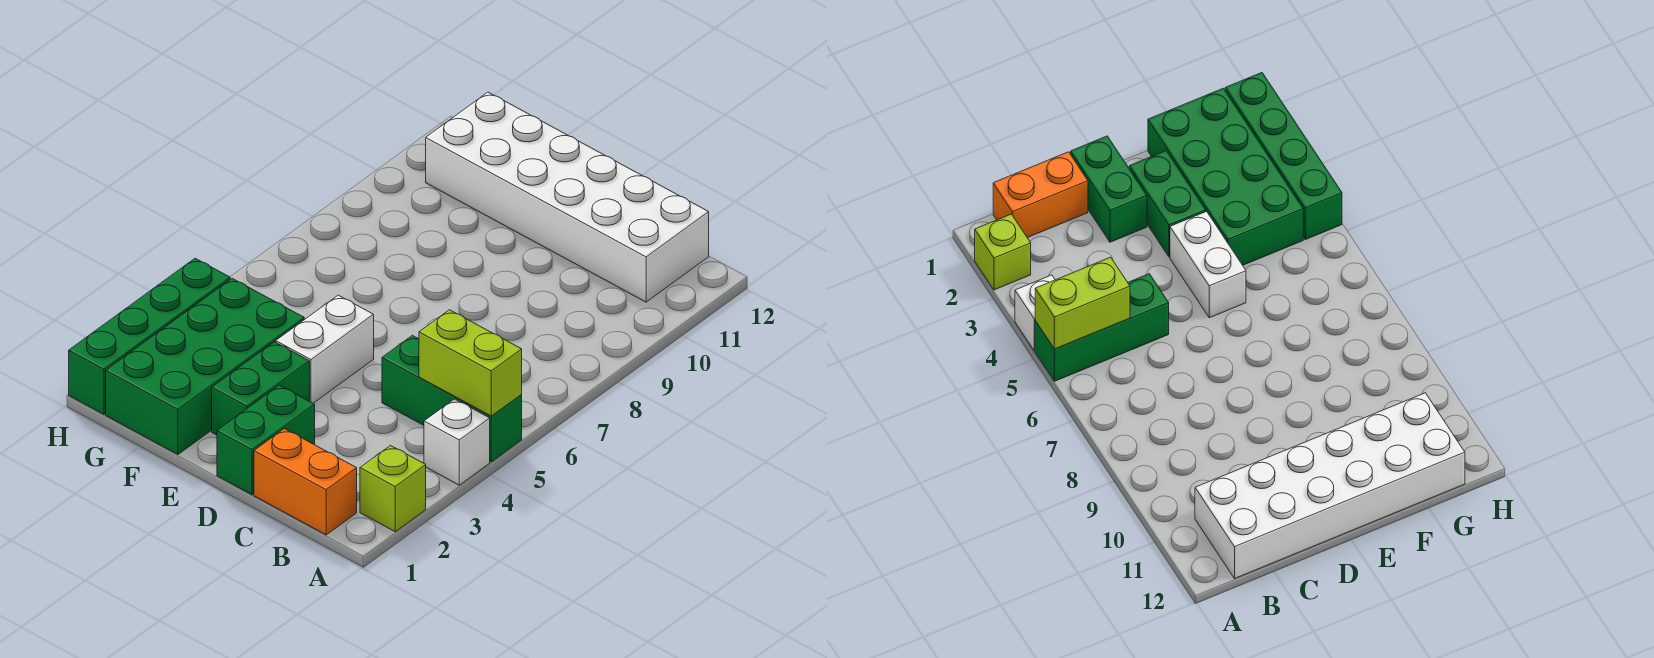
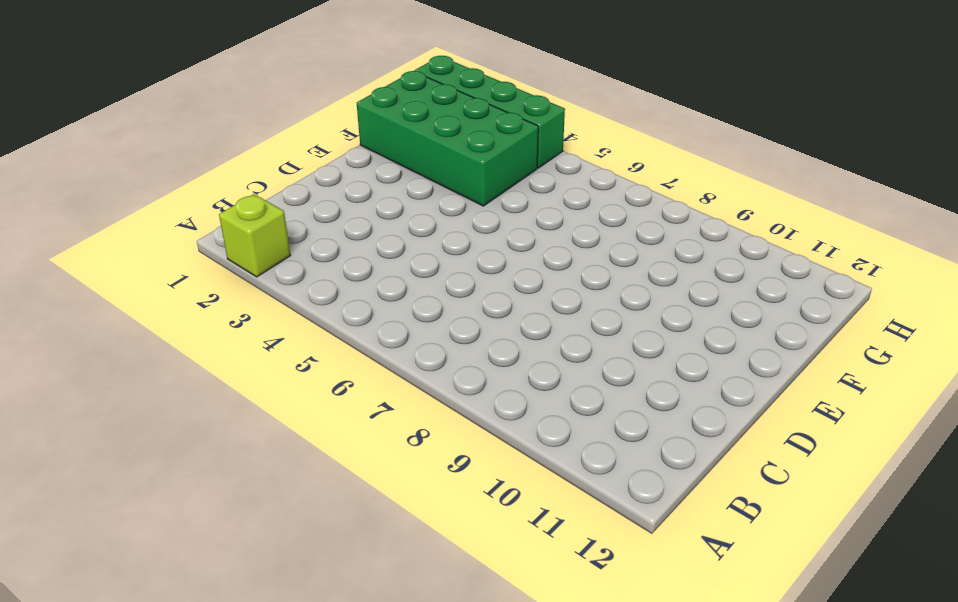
none -> white brick A4 level 1
none -> green brick A5:C5 level 1

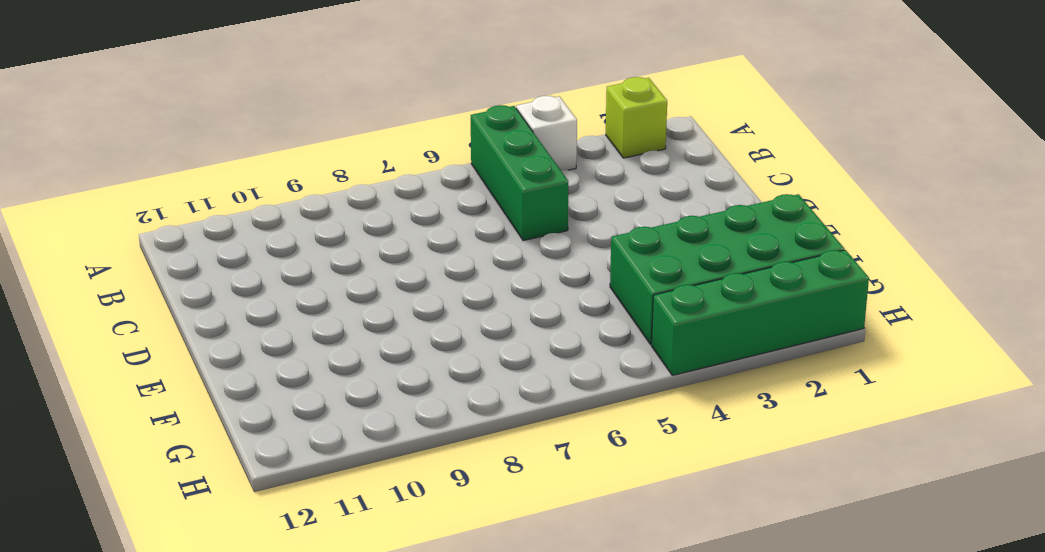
none -> orange brick B1:C1 level 1
none -> white brick B11:G12 level 1

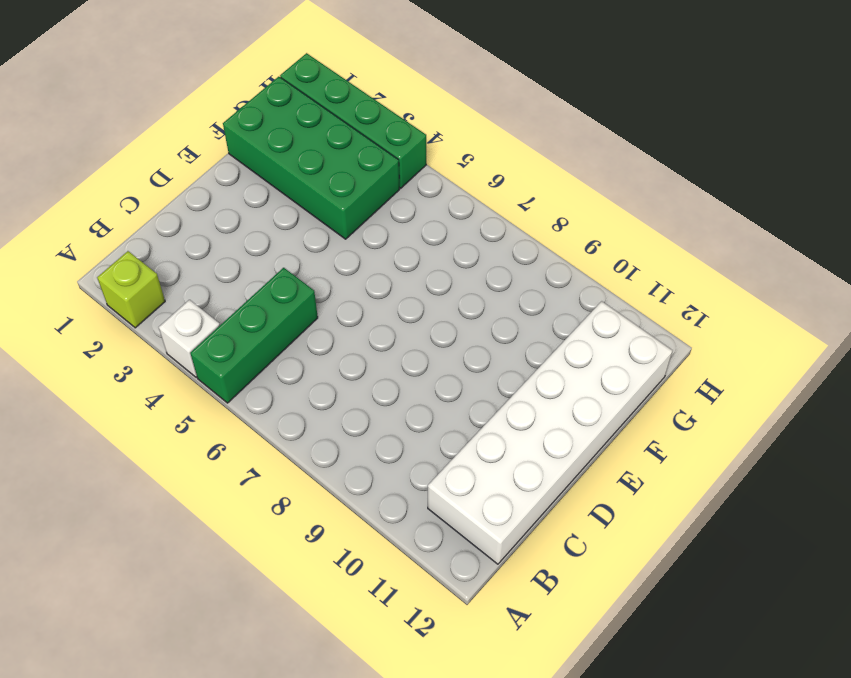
none -> orange brick B1:C1 level 1
none -> green brick D1:D2 level 1

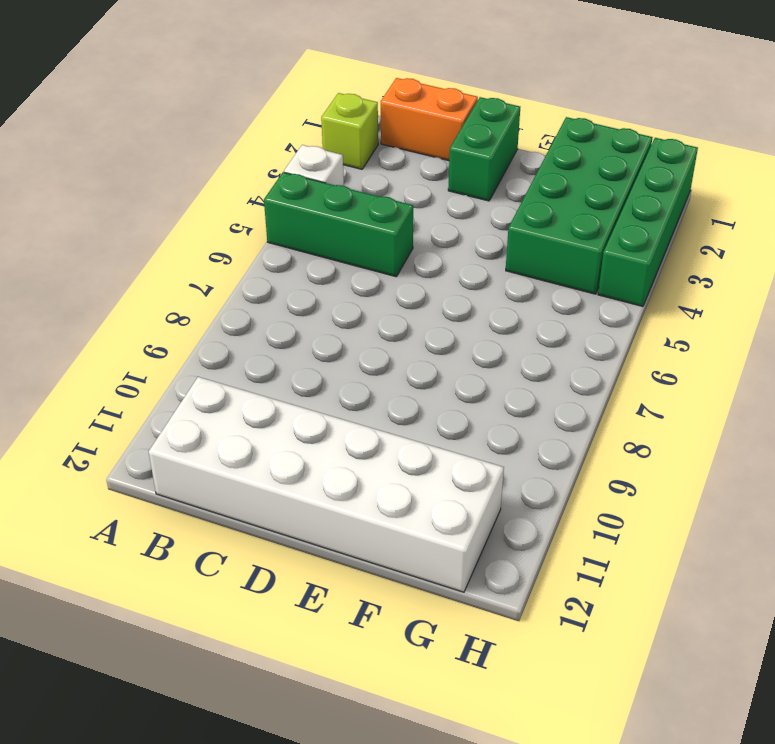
none -> green brick E2:E3 level 1
none -> white brick E4:E5 level 1

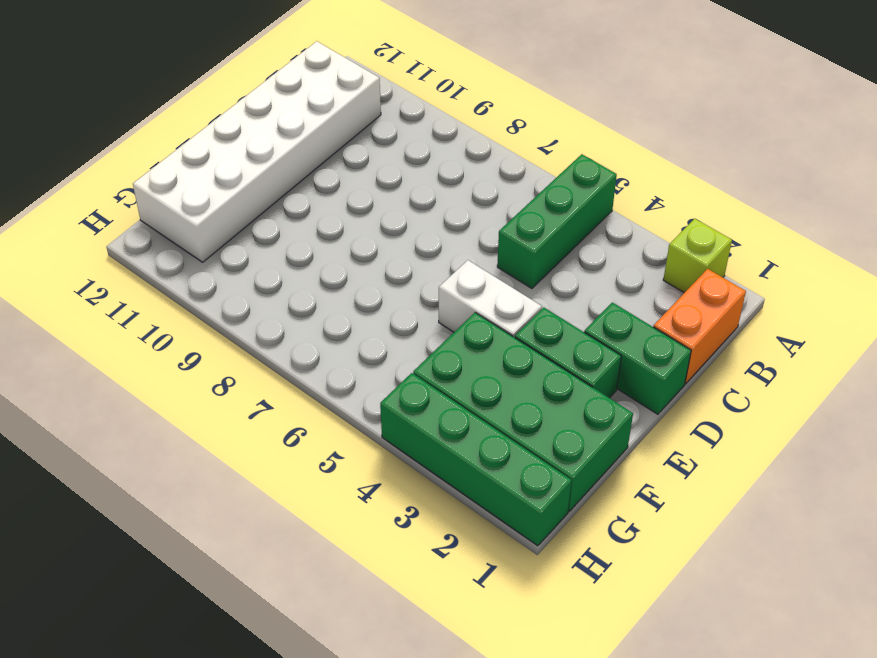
none -> white brick A4 level 1
none -> lime brick A5:B5 level 2

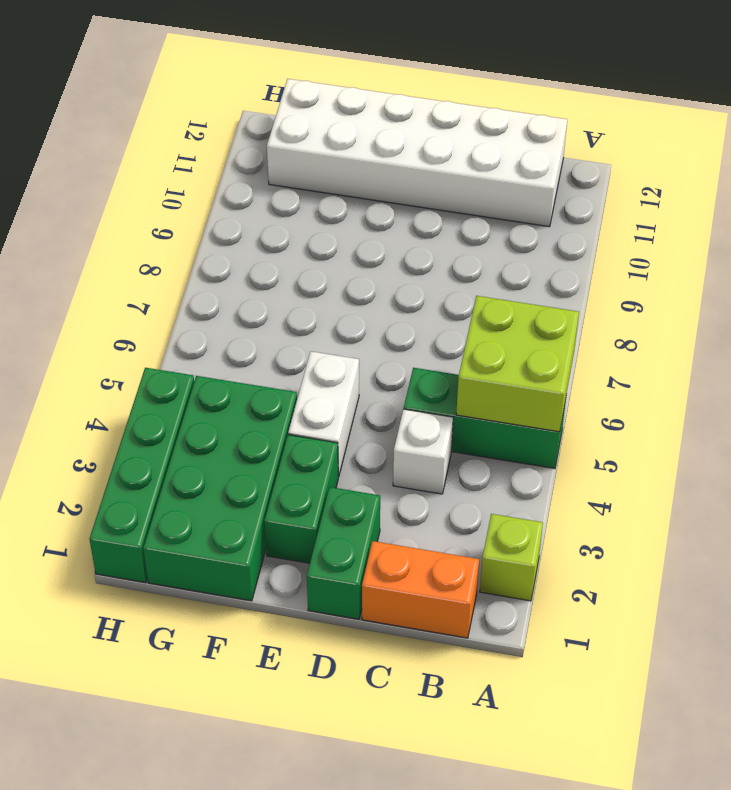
lime brick A5:B6 level 2 -> lime brick A5:B5 level 2
white brick C4 level 1 -> white brick A4 level 1

